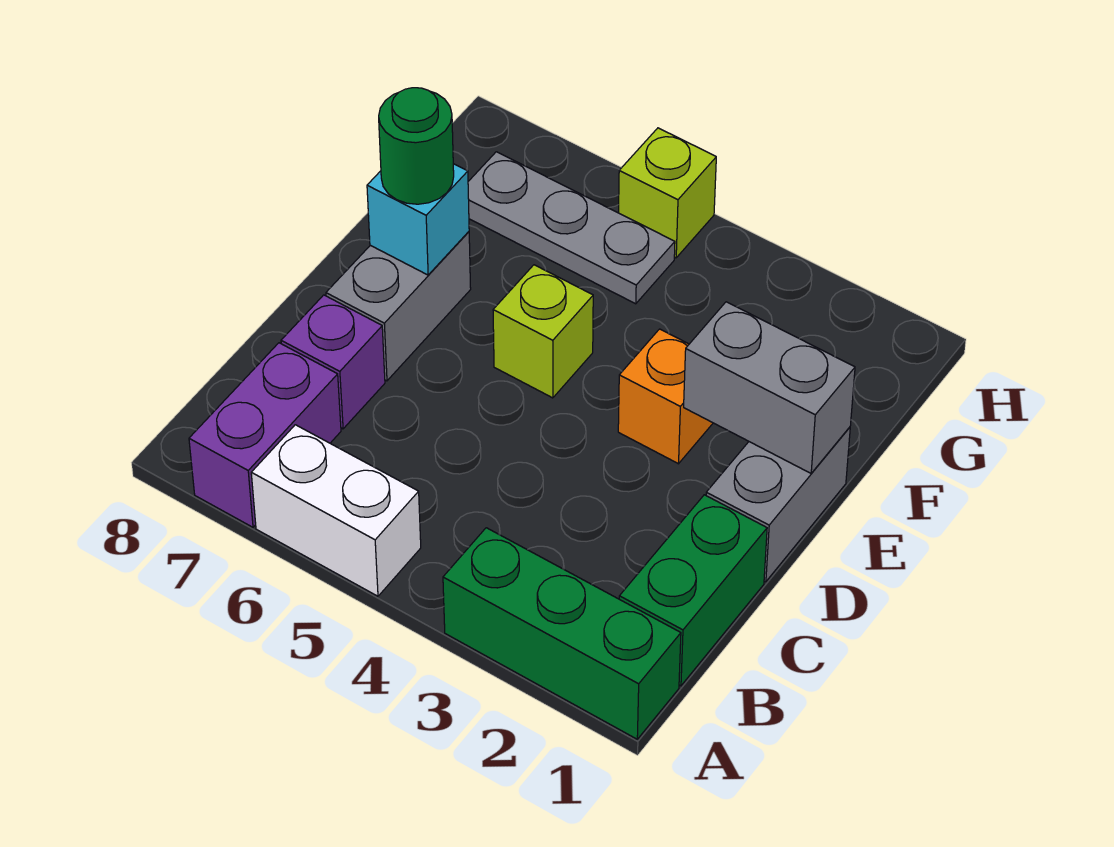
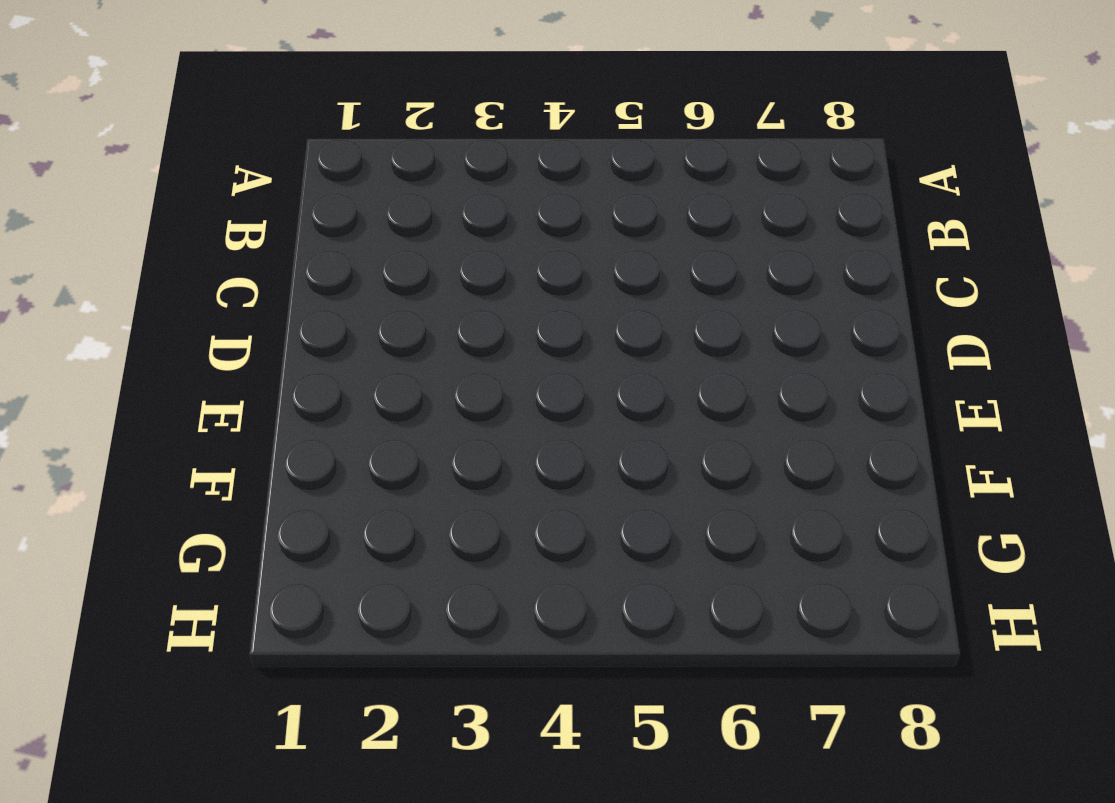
none -> green brick A1:A3 level 1
none -> white brick A5:A6 level 1
none -> purple brick A7:B7 level 1

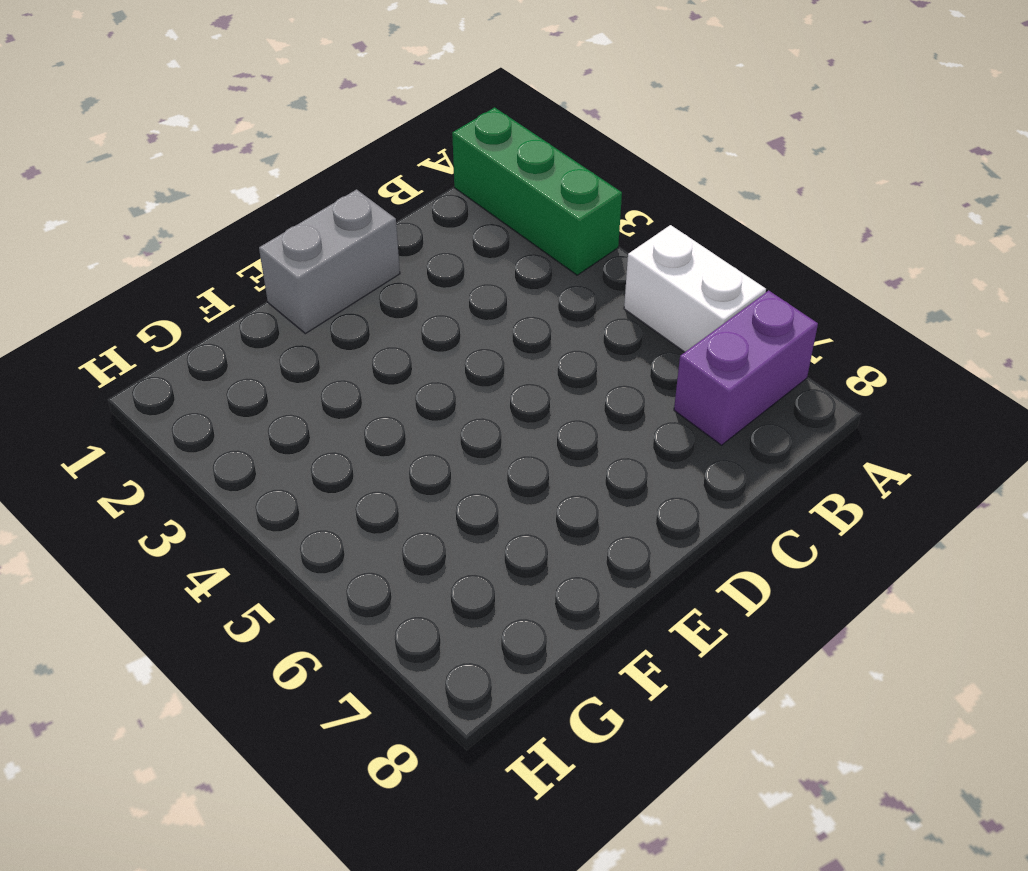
none -> green brick B1:C1 level 1
none -> purple brick C7 level 1
none -> grey brick D7:E7 level 1

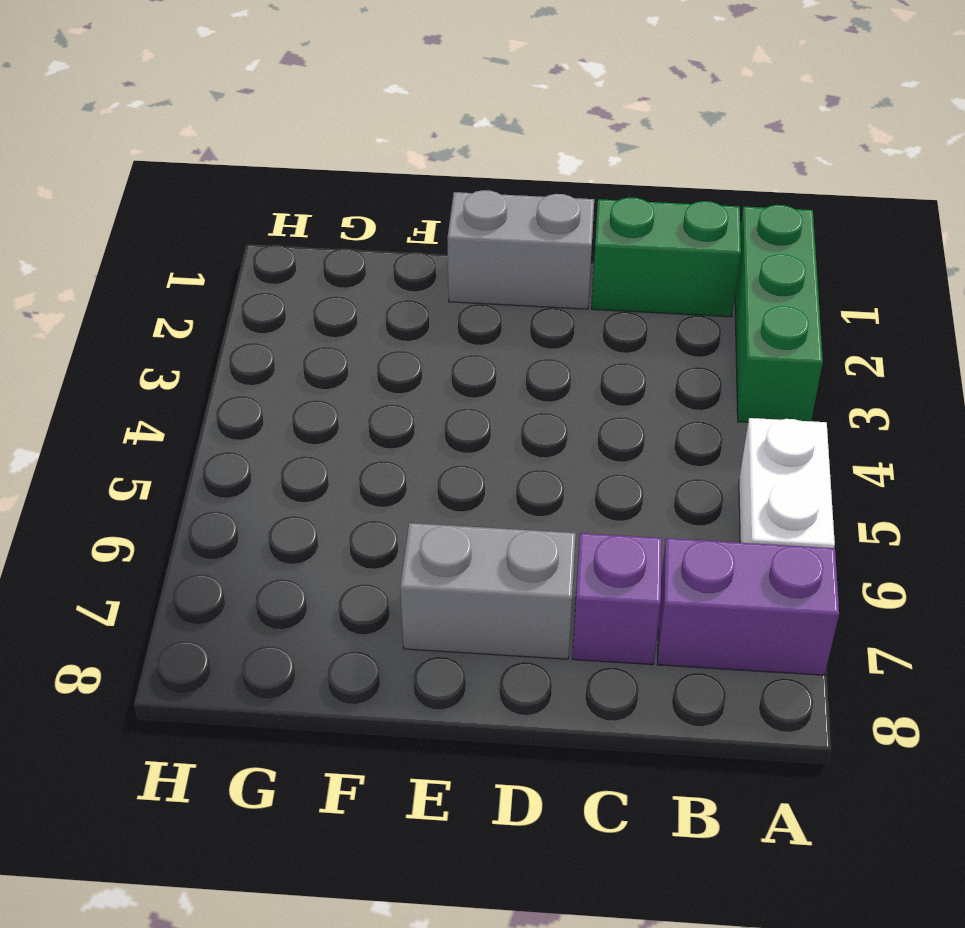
none -> orange brick E3 level 1
none -> lime brick E5 level 1
none -> grey plate G5:G7 level 1

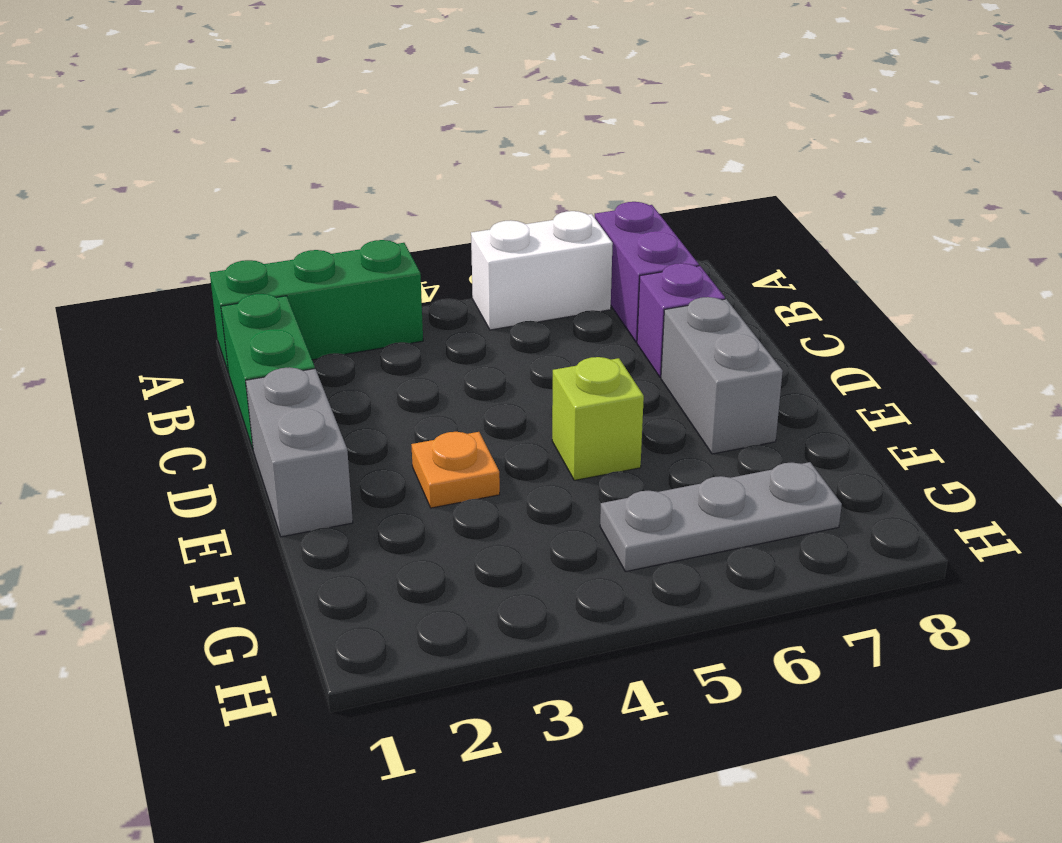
orange plate E3 level 1 -> orange brick E3 level 1
none -> lime brick H5 level 1
none -> grey brick E1:E2 level 2
none -> cyan brick E7 level 2

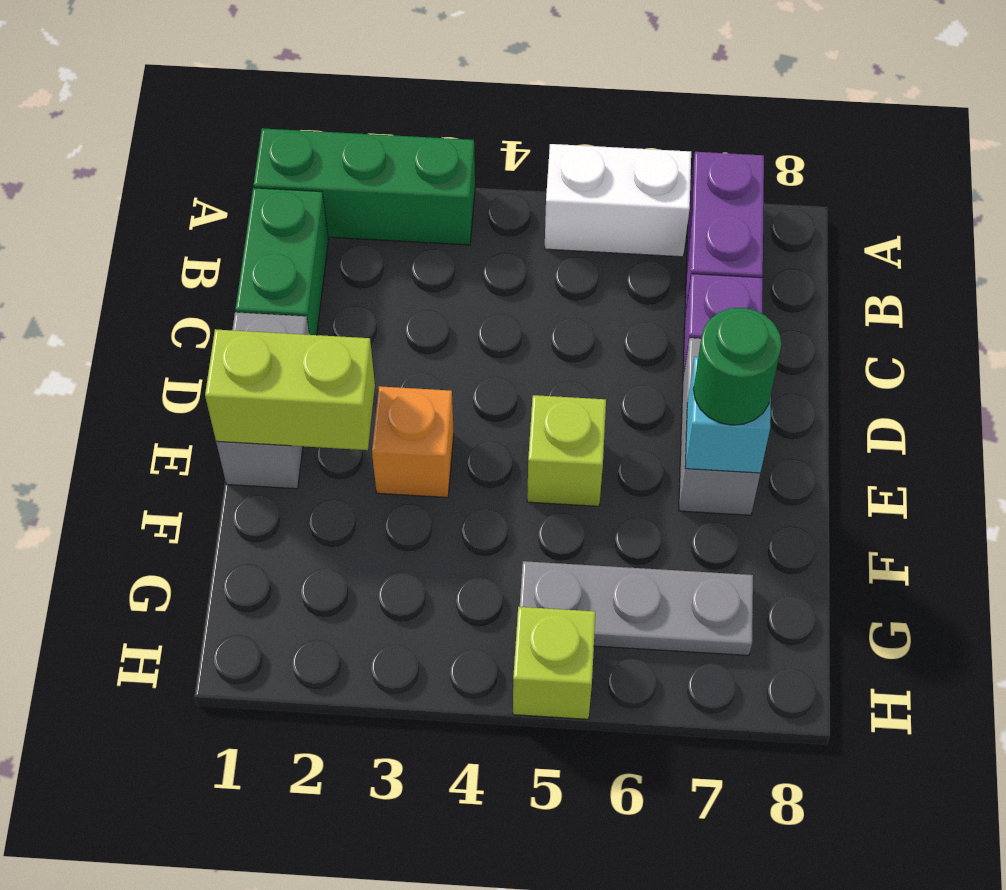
lime brick E1:E2 level 2 -> grey brick E1:E2 level 2

